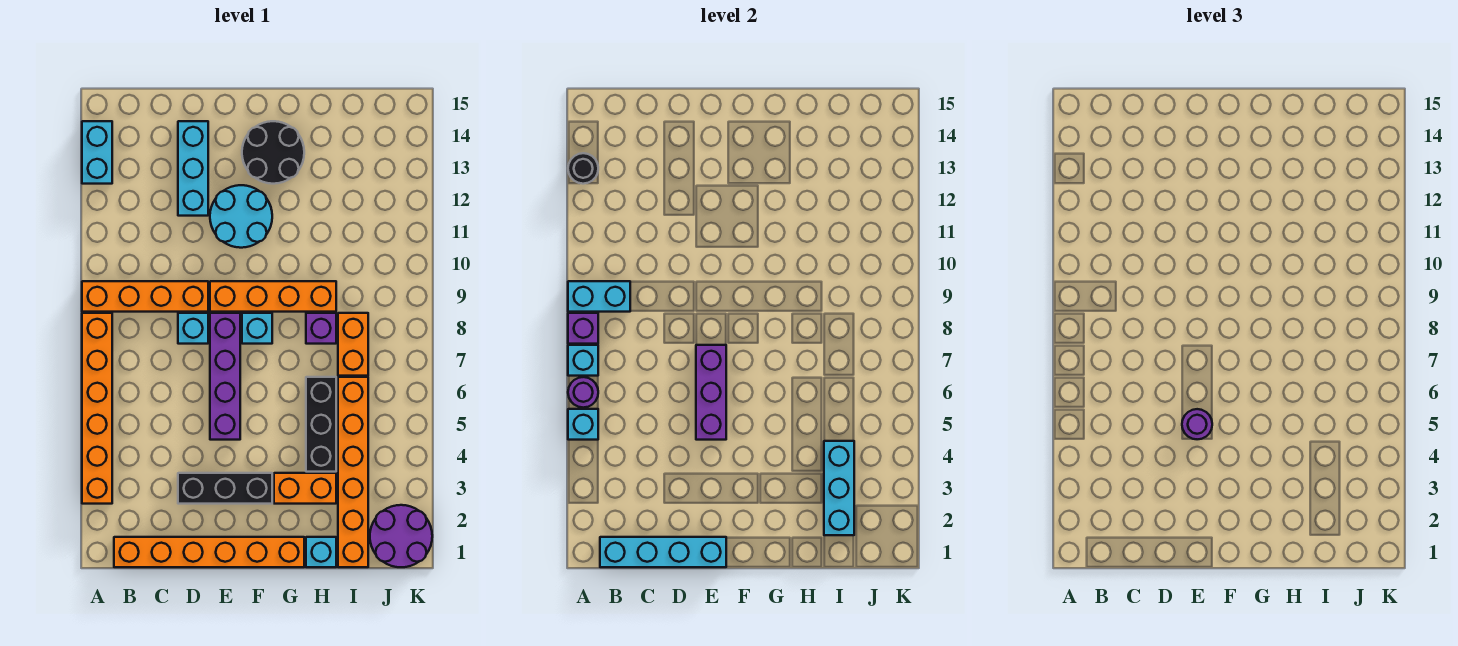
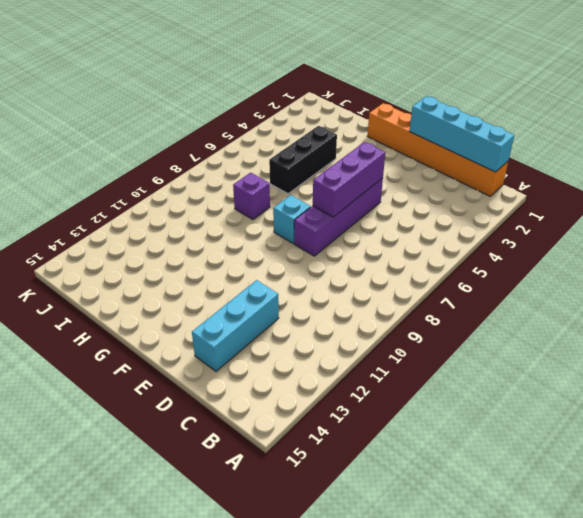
none -> orange brick A3:A8 level 1
none -> orange brick A9:D9 level 1
none -> cyan brick A13:A14 level 1

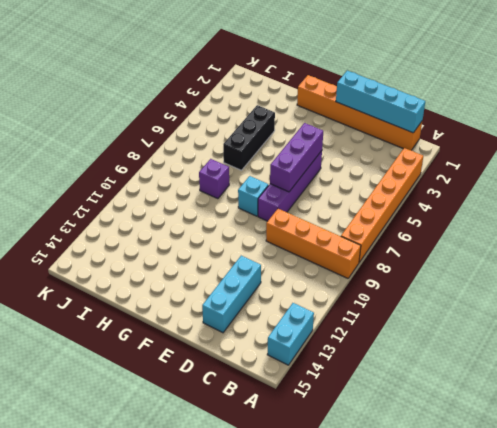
none -> black brick D3:F3 level 1
none -> cyan brick D8 level 1
none -> orange brick E9:H9 level 1

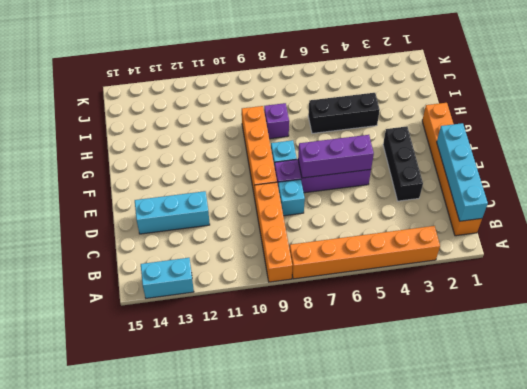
none -> cyan round brick E11:F12 level 1
none -> black round brick F13:G14 level 1
none -> orange brick G3:H3 level 1

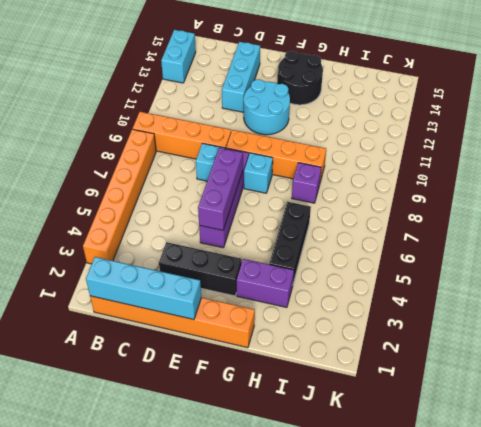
purple brick G3:H3 level 1 -> orange brick G3:H3 level 1
none -> cyan brick H1 level 1
none -> orange brick I1:I6 level 1
none -> orange brick I7:I8 level 1

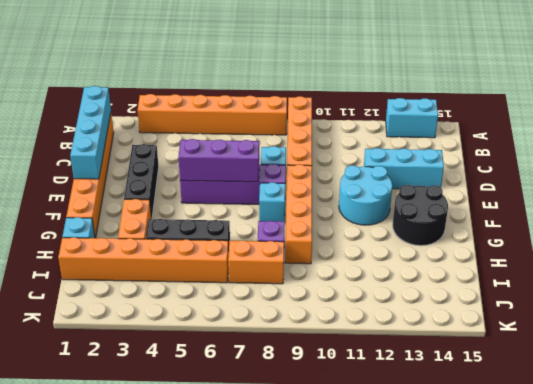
none -> purple round brick J1:K2 level 1
none -> cyan brick A5 level 2
none -> purple round brick A6 level 2

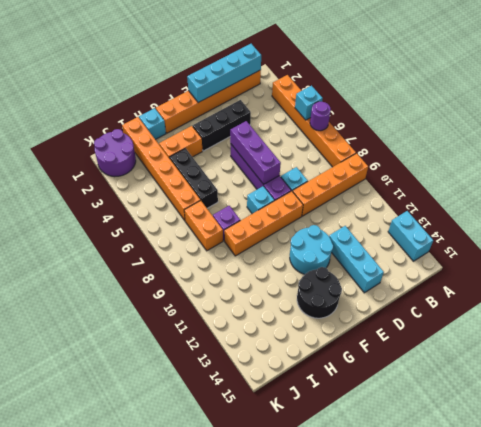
none -> cyan brick A7 level 2
none -> purple brick A8 level 2
none -> cyan brick A9:B9 level 2

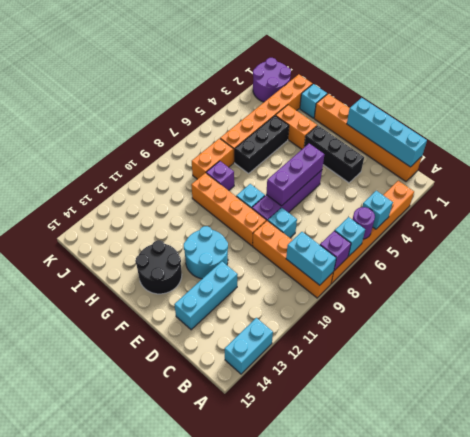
none -> black round brick A13 level 2
none -> cyan brick I2:I4 level 2
none -> purple round brick E5 level 3

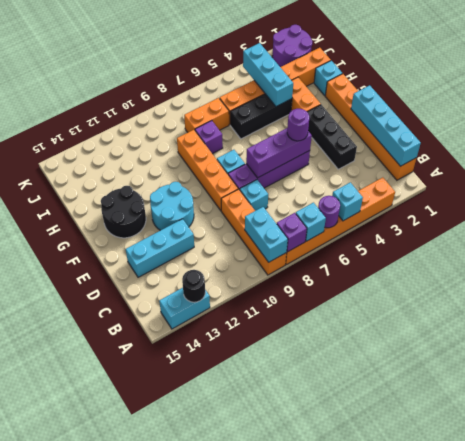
cyan brick H4:J4 level 2 -> cyan brick I2:I4 level 2

